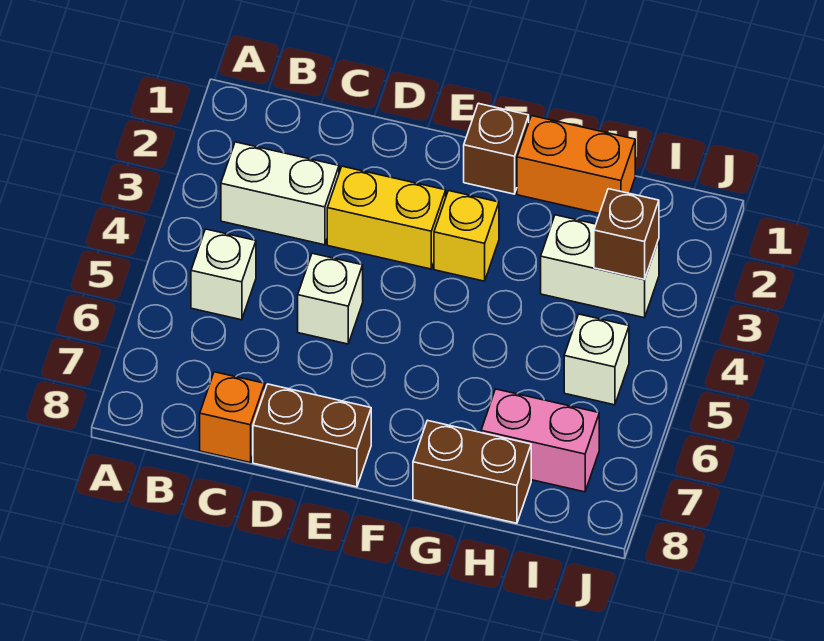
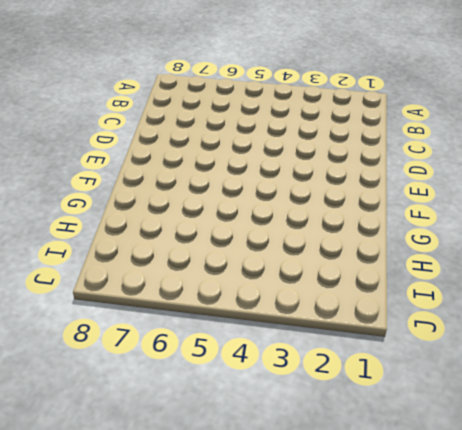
none -> white brick B3:C3 level 1
none -> white brick B5 level 1
none -> orange brick C8 level 1

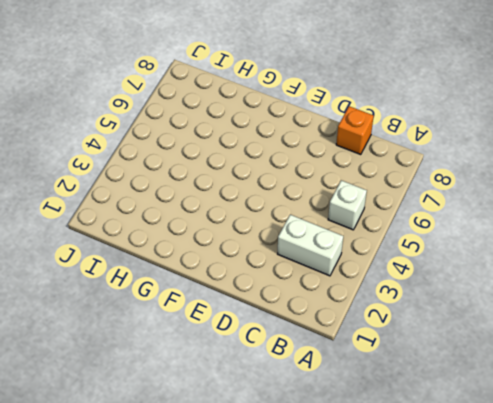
none -> yellow brick D3:E3 level 1
none -> white brick D5 level 1
none -> brown brick D8:E8 level 1

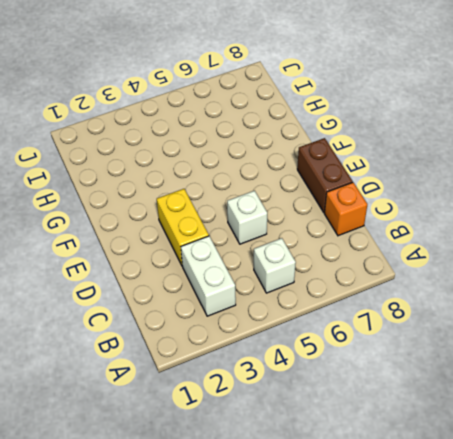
none -> brown brick F1 level 1
none -> yellow brick F3 level 1
none -> orange brick G1:H1 level 1

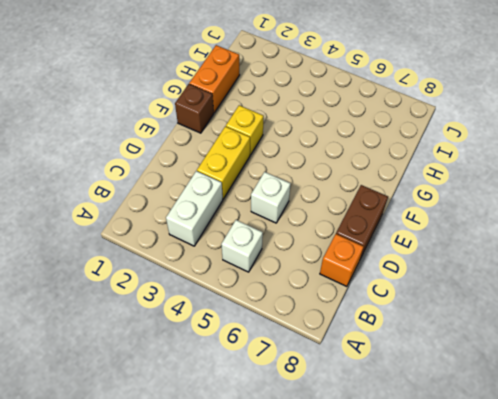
none -> brown brick G8:H8 level 1
none -> white brick H3:I3 level 1
none -> pink brick H7:I7 level 1

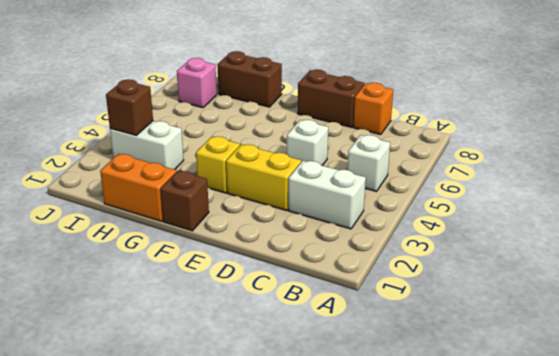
pink brick I7 level 1 -> pink brick H7:I7 level 1
none -> white brick I5 level 1

